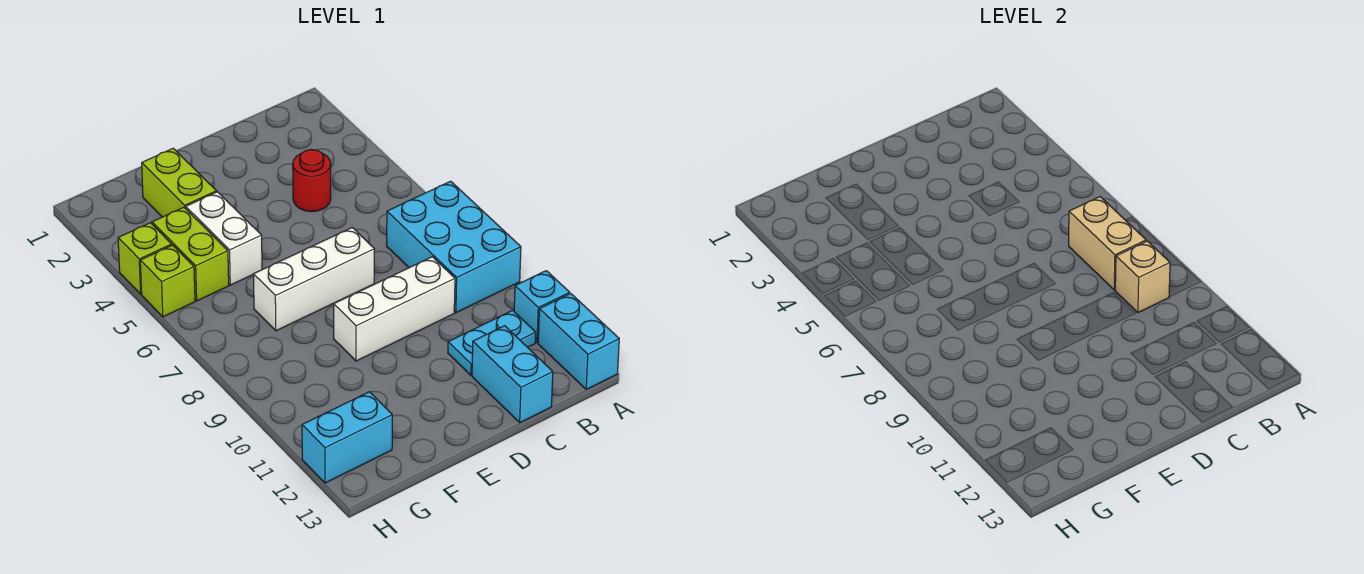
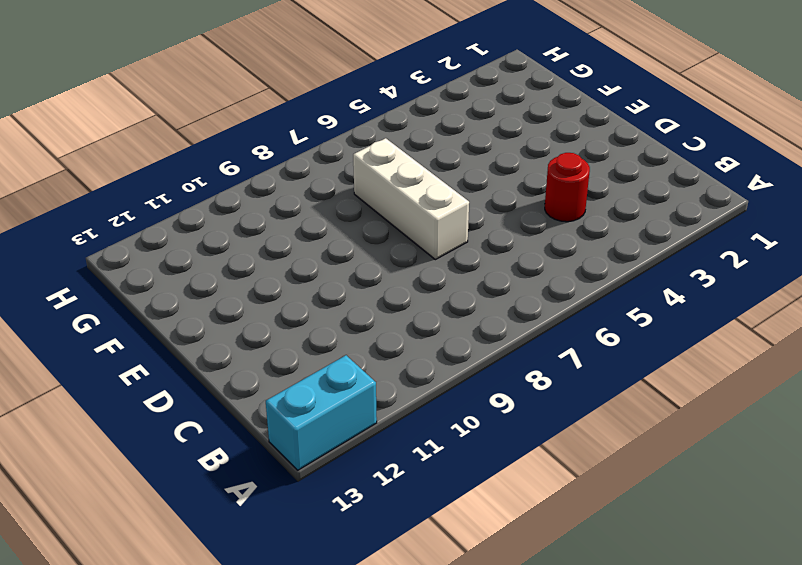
none -> cyan brick A7:B9 level 1
none -> cyan brick A11 level 1
none -> cyan plate B11:C11 level 1

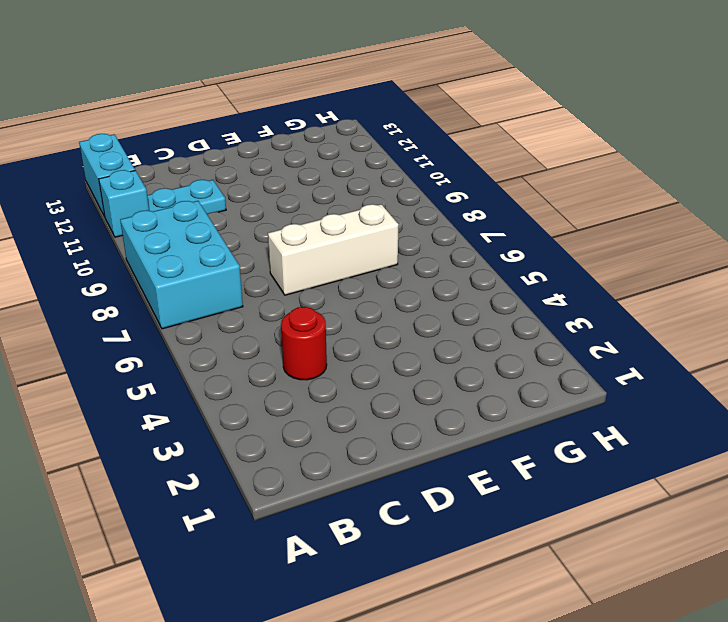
none -> white brick C9:E9 level 1
none -> cyan brick C12:C13 level 1
none -> lime brick F2:F3 level 1

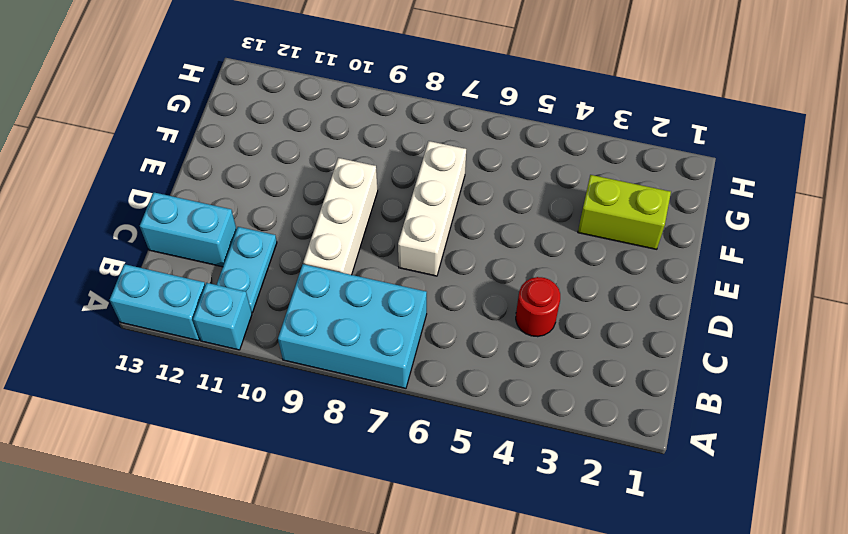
none -> white brick F4:F5 level 1
none -> lime brick G4:G5 level 1
none -> cyan brick G12:H12 level 1

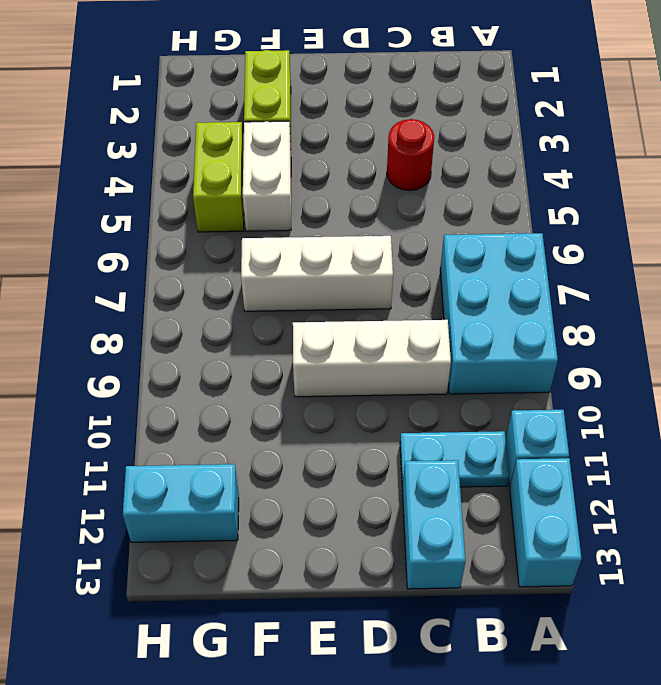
none -> lime brick H4 level 1
none -> lime brick H5 level 1
none -> tan brick B7:B8 level 2

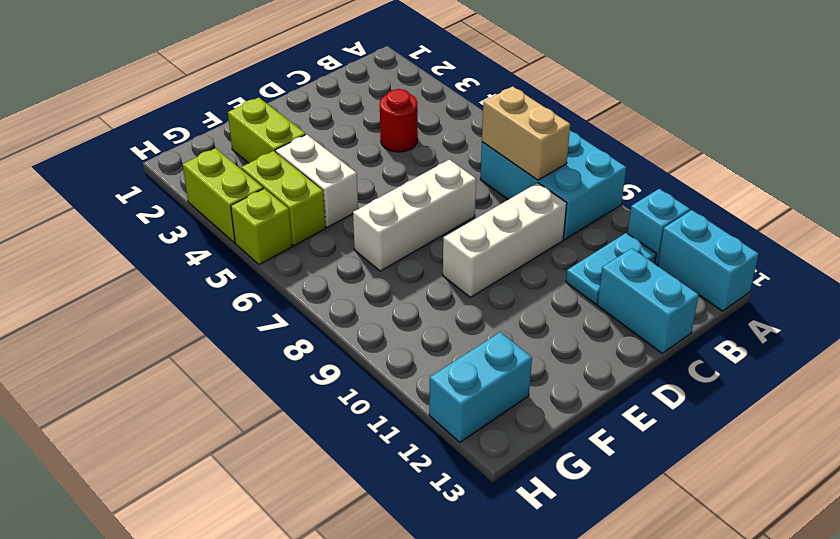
lime brick H3:H4 level 1 -> lime brick H4 level 1
none -> tan brick B9 level 2

